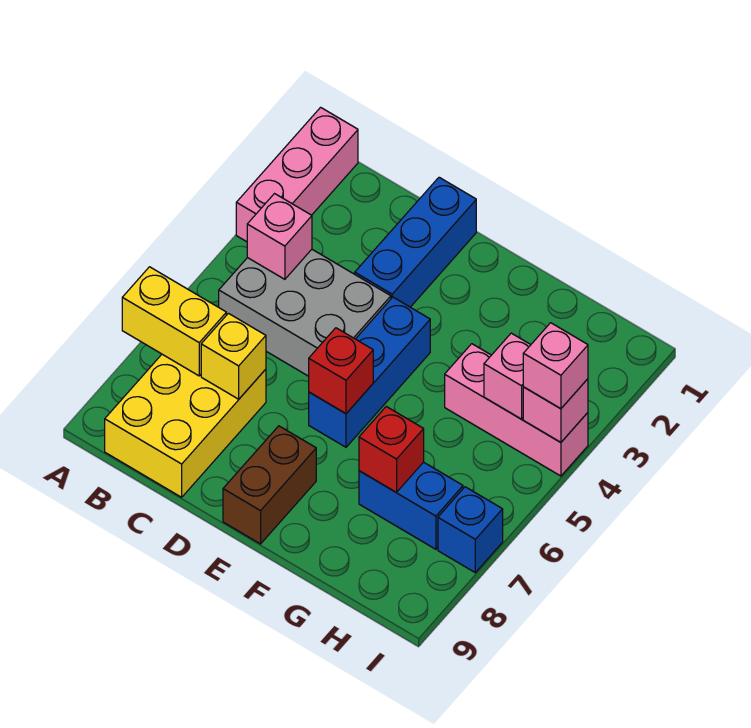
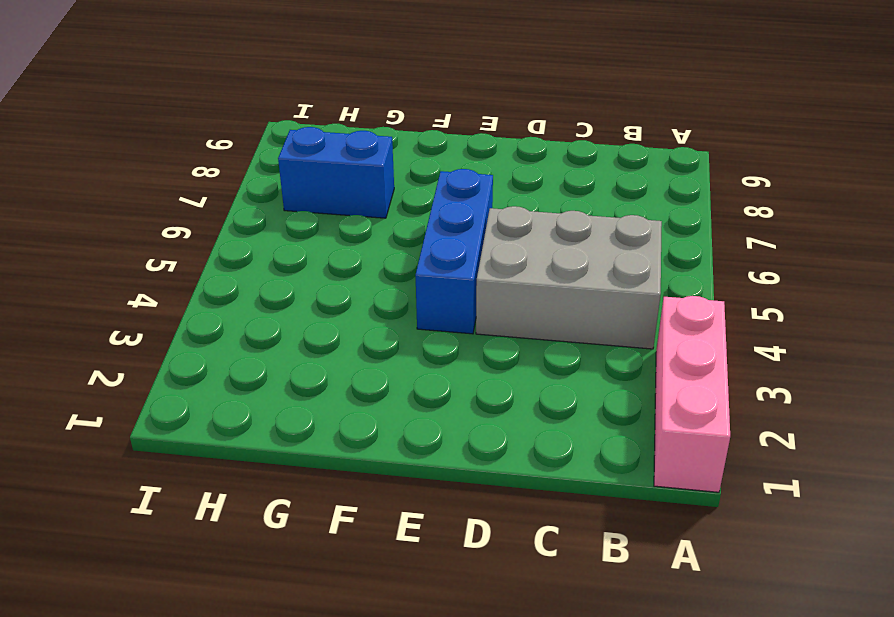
none -> yellow brick B7:C9 level 1
none -> blue brick D1:D3 level 1
none -> brown brick E8:E9 level 1

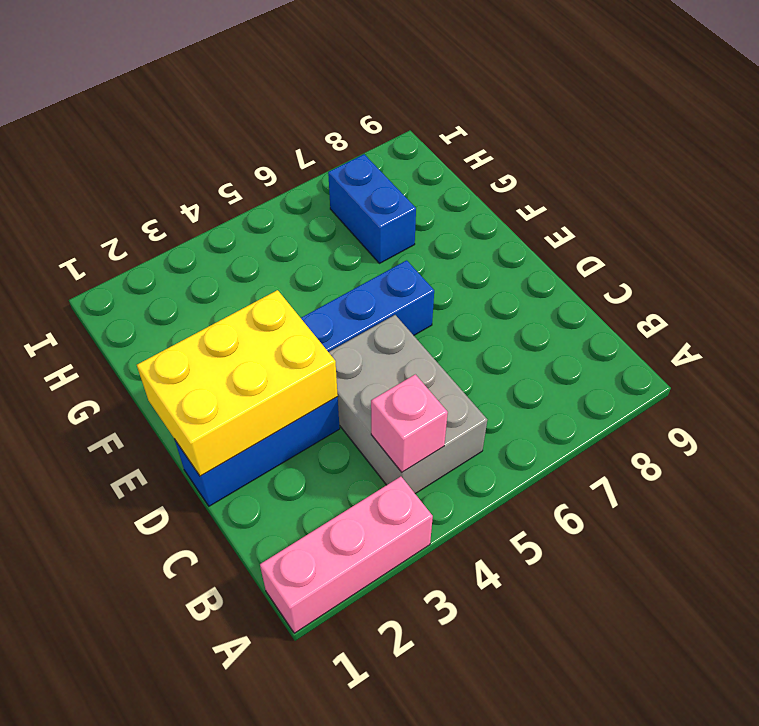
yellow brick D1:E3 level 2 -> yellow brick B7:C9 level 1
none -> brown brick E8:E9 level 1
none -> pink brick G4:I4 level 1
none -> blue brick I7 level 1

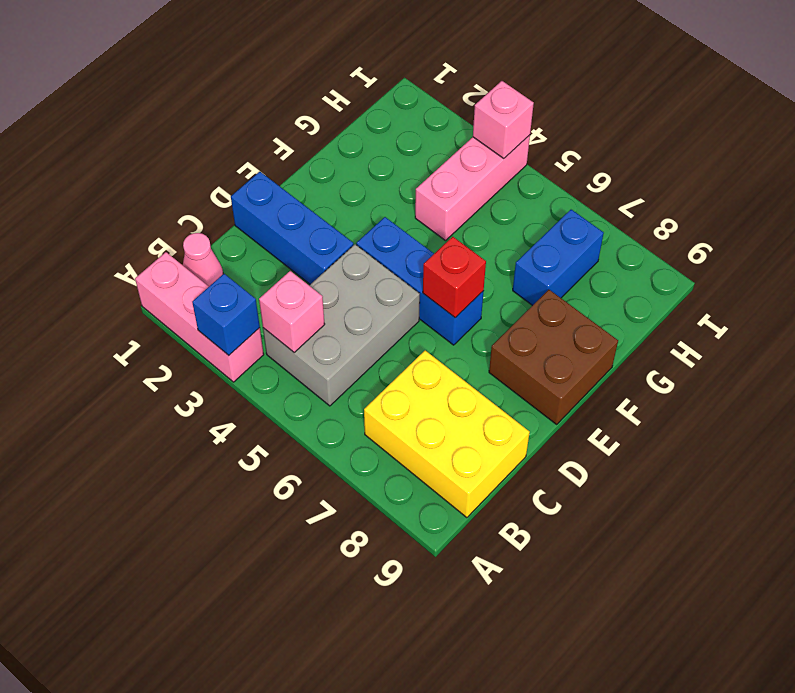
blue brick A3 level 2 -> blue brick I7 level 1
pink cone B1 level 1 -> none
brown brick E8:F9 level 1 -> brown brick E8:E9 level 1
none -> yellow brick A7:B7 level 2
none -> yellow brick C7 level 2
none -> red brick G7 level 2

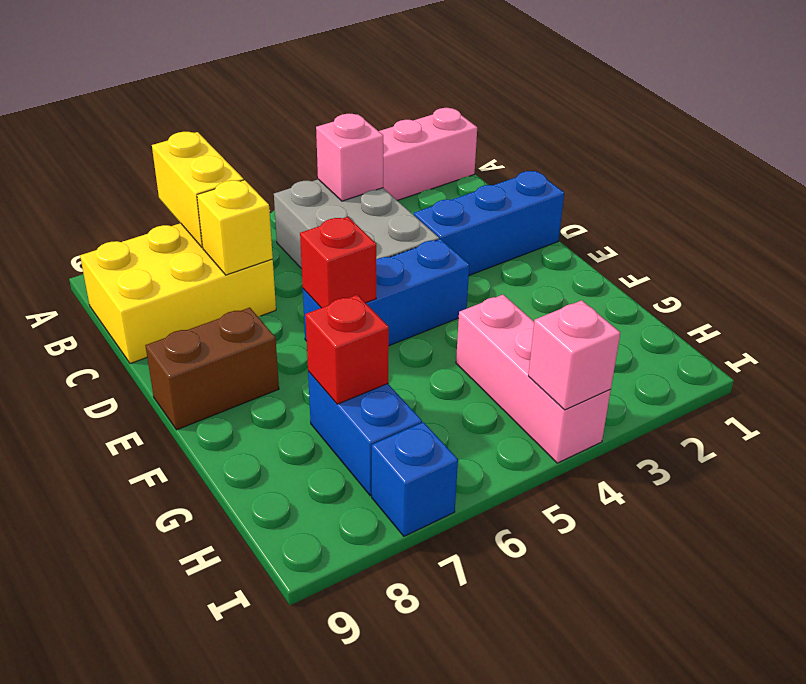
none -> pink brick H4 level 2
none -> pink brick I4 level 3

